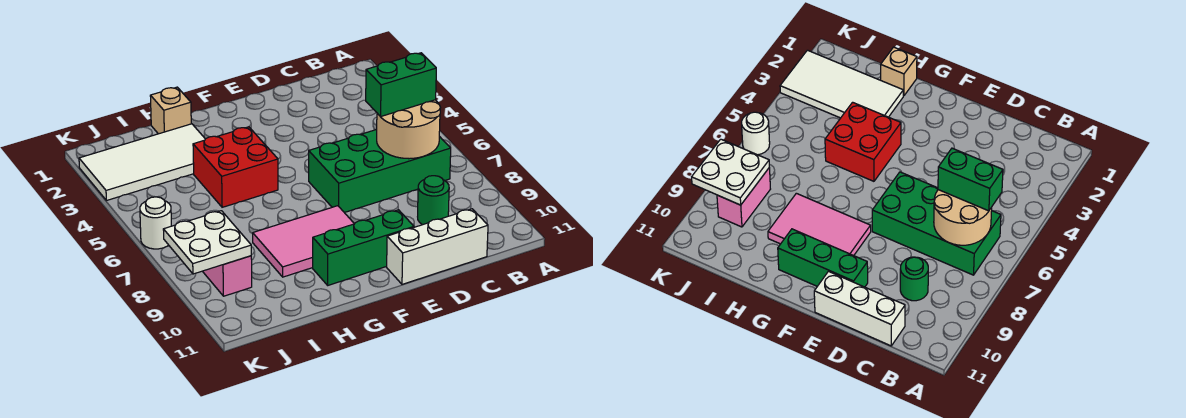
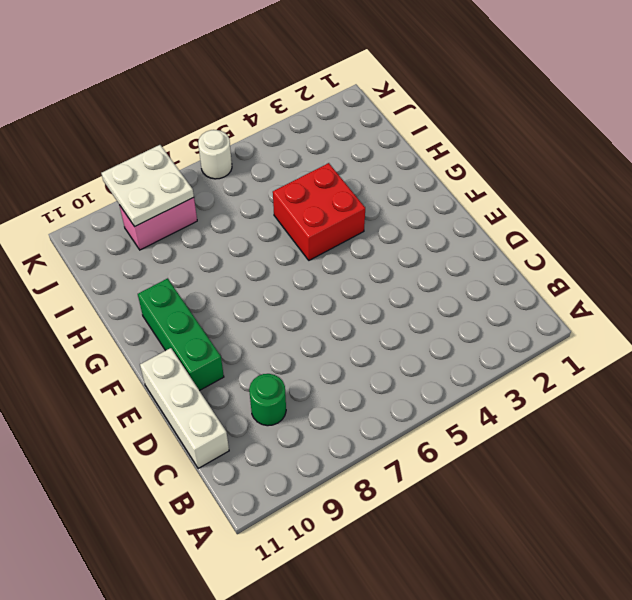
none -> green brick B6:E7 level 1
none -> pink tile F8:H9 level 1
none -> tan brick H1 level 1

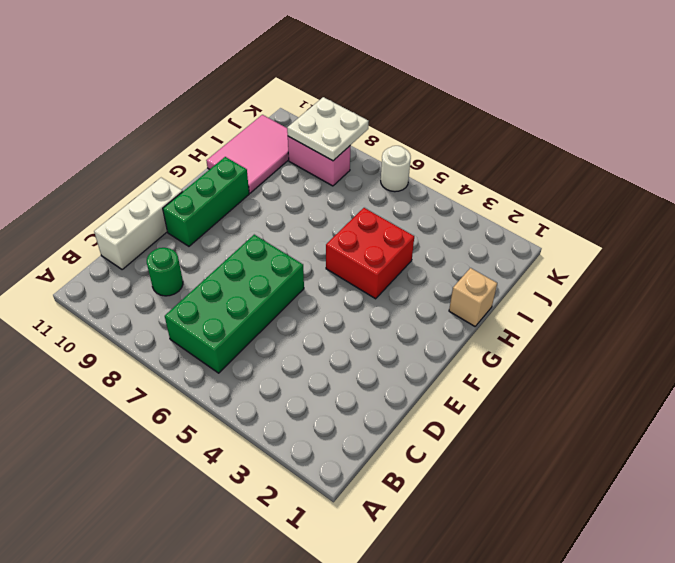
pink tile H10:J11 level 1 -> pink tile F8:H9 level 1
none -> white tile H2:K3 level 1
none -> tan round brick B6:C7 level 2
none -> green brick B6:C6 level 3

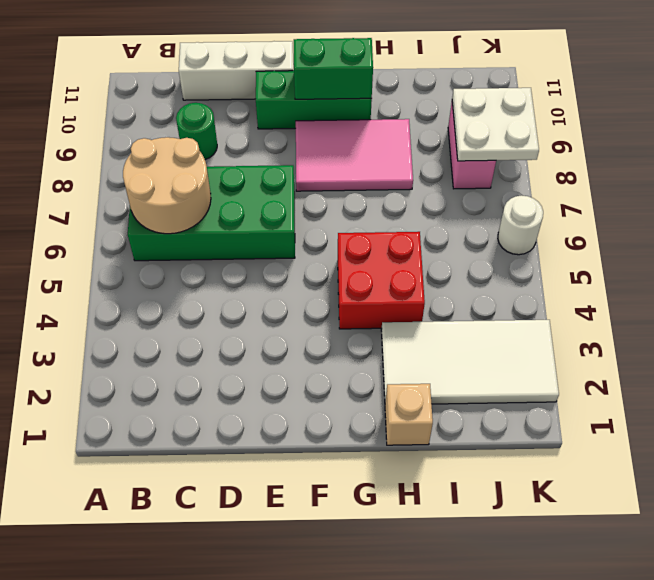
green brick F10:G10 level 2 -> green brick B6:C6 level 3

